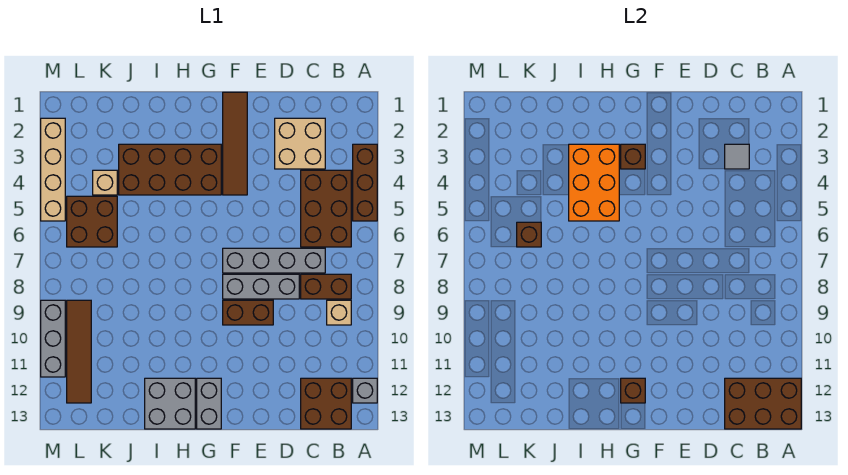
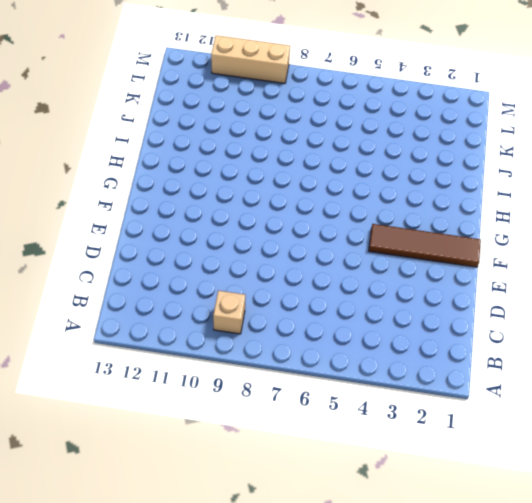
tan brick M9:M11 level 1 -> grey brick M9:M11 level 1
none -> brown brick A3:A5 level 1
none -> grey brick A12 level 1
none -> brown brick B4:C6 level 1

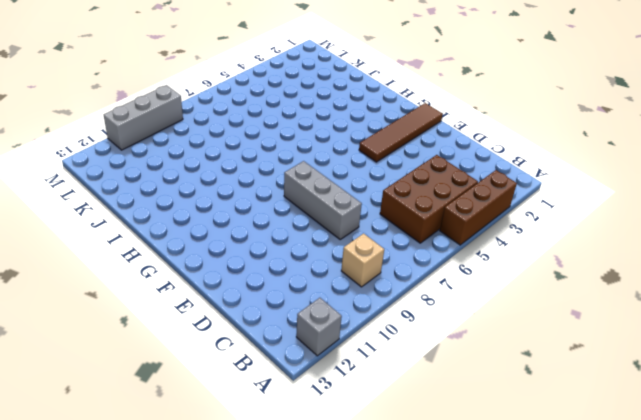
none -> brown brick B8:C8 level 1
none -> brown brick B12:C13 level 1
none -> tan brick C2:D3 level 1

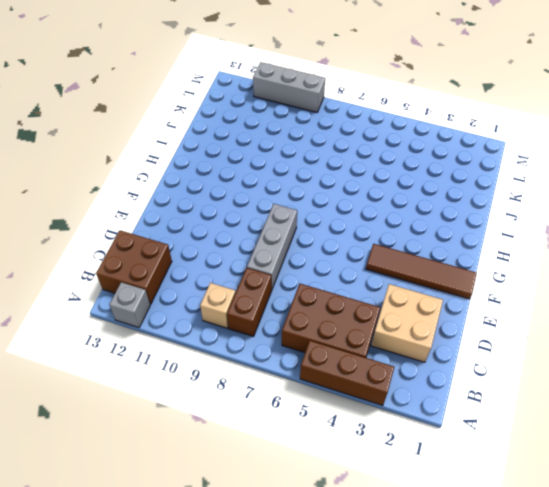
none -> grey brick C7:F7 level 1
none -> brown brick E9:F9 level 1
none -> brown brick G3:J4 level 1

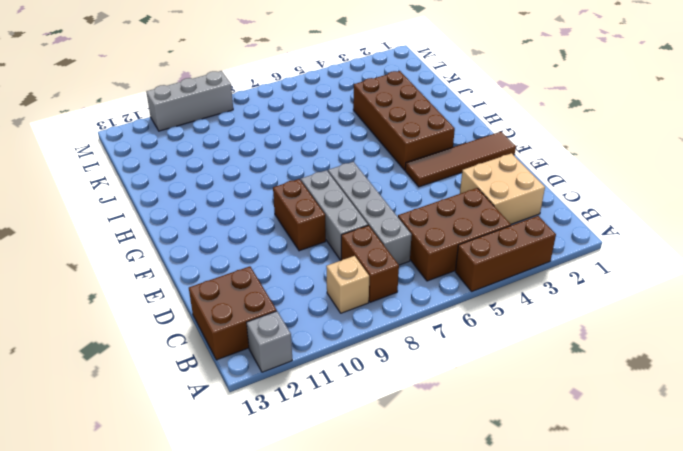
none -> grey brick G12:G13 level 1
none -> grey brick H12:I13 level 1
none -> tan brick K4 level 1

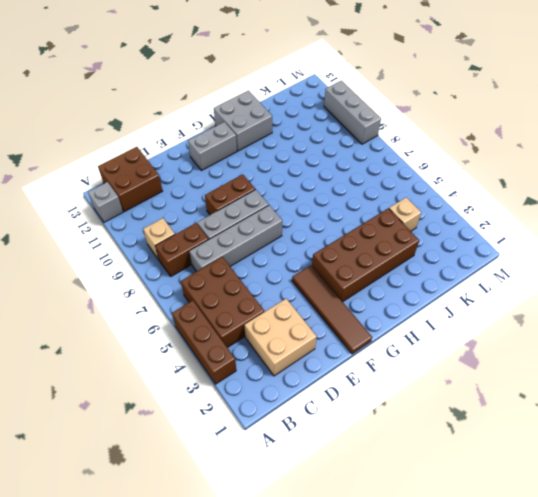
grey brick F12:G12 level 1 -> grey brick G12:G13 level 1
none -> brown brick K5:L6 level 1
none -> brown tile L9:L12 level 1
none -> tan brick M2:M5 level 1

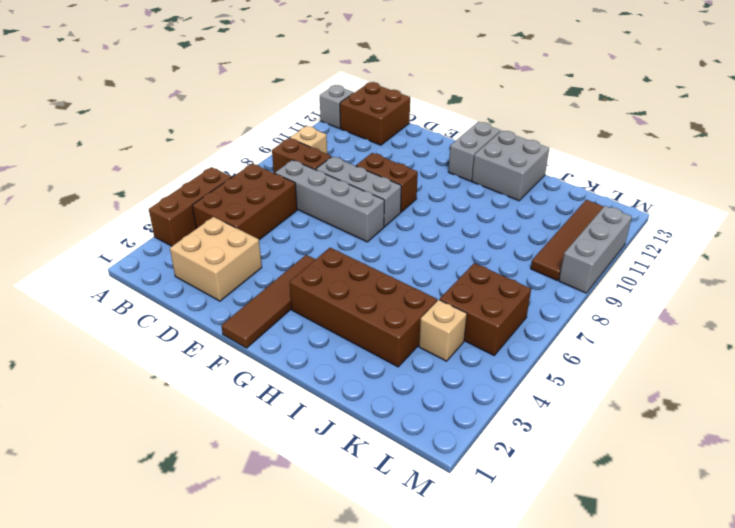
none -> tan brick M2:M5 level 1
none -> brown brick A12:C13 level 2
none -> grey tile C3 level 2

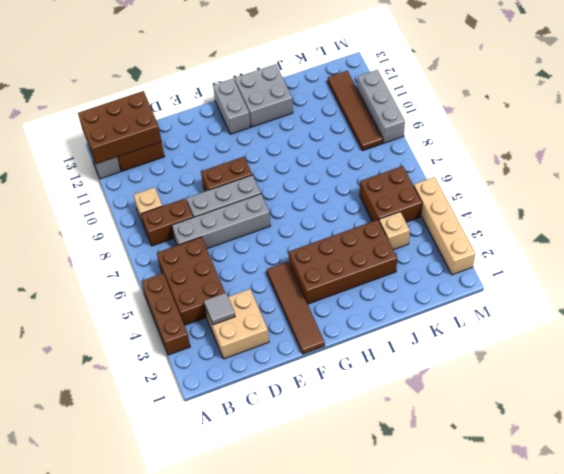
none -> brown brick G3 level 2
none -> brown brick G12 level 2
none -> orange brick H3:I5 level 2

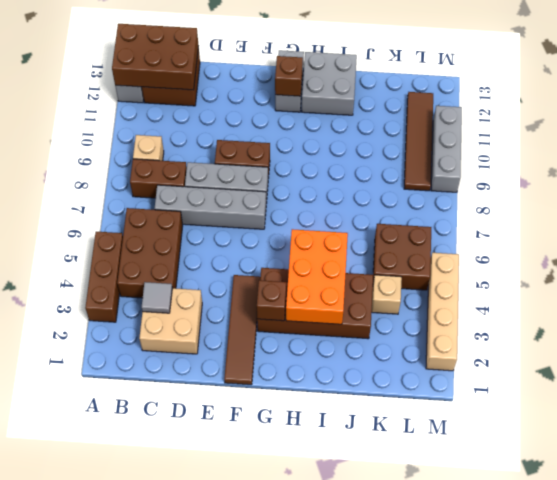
none -> brown brick K6 level 2

